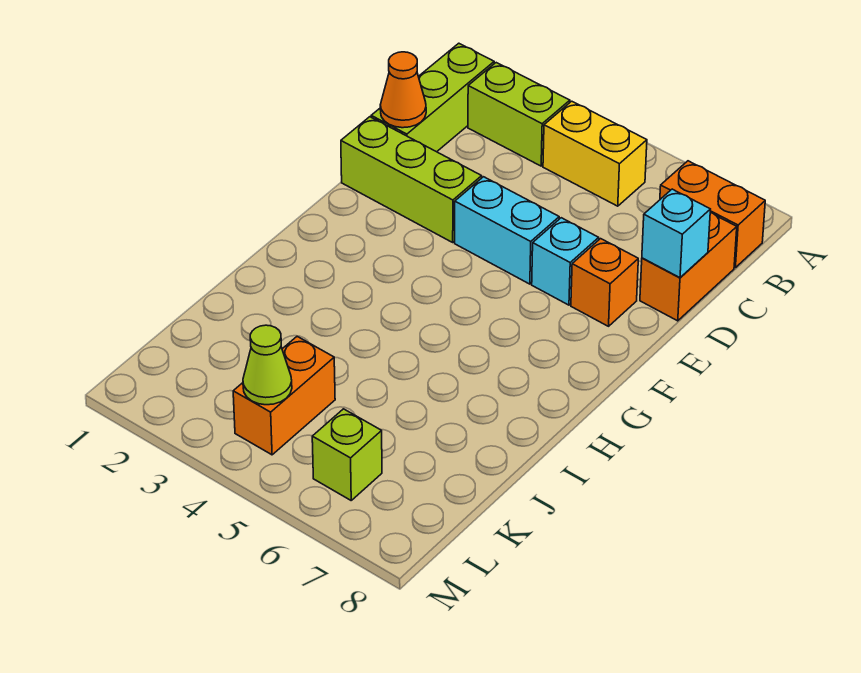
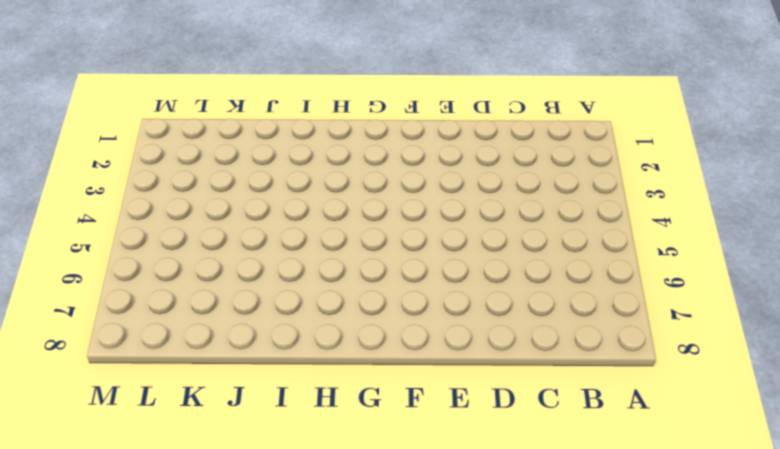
none -> lime brick B1:D1 level 1
none -> lime brick B2:B3 level 1
none -> yellow brick B4:B5 level 1

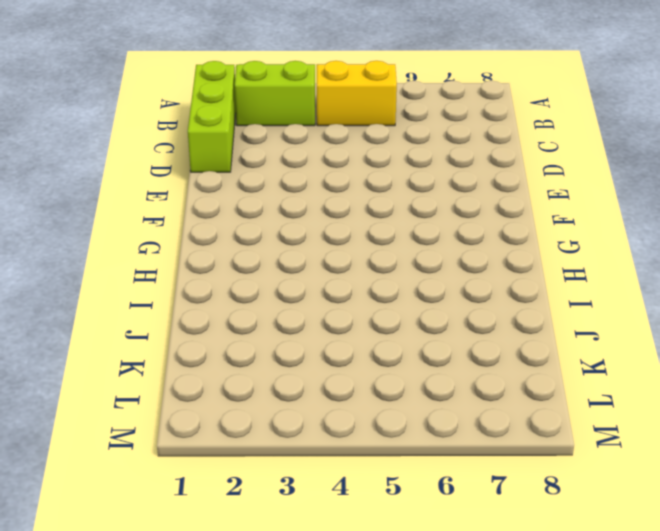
none -> orange brick B7:B8 level 1
none -> orange brick C8:D8 level 1
none -> lime brick E1:E3 level 1

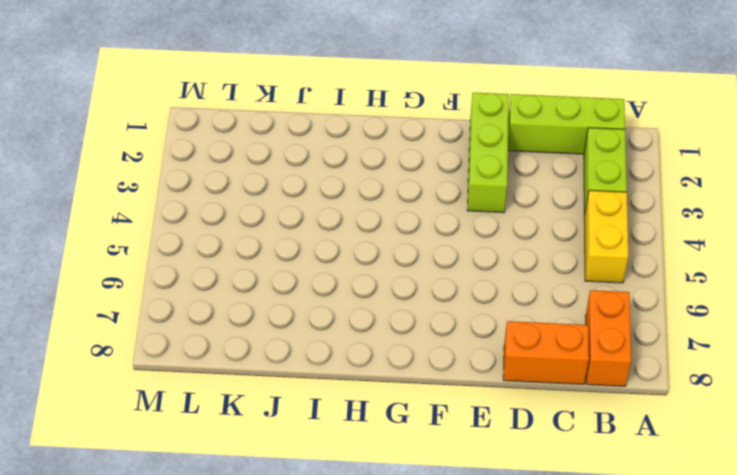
none -> cyan brick E4:E5 level 1
none -> cyan brick E6 level 1
none -> orange brick E7 level 1

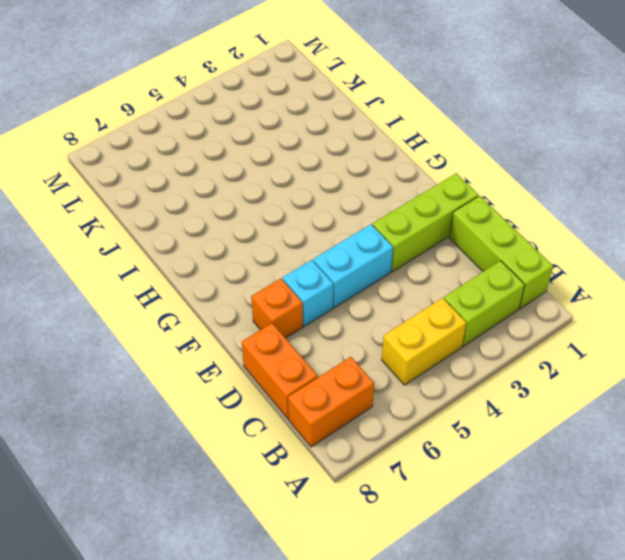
none -> orange brick K4:L4 level 1
none -> lime brick L6 level 1
none -> orange cone D1 level 2

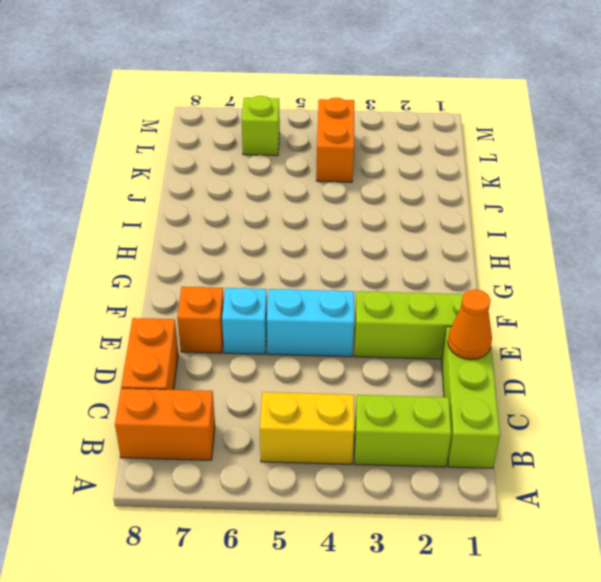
none -> cyan brick D8 level 2
none -> lime cone L4 level 2

